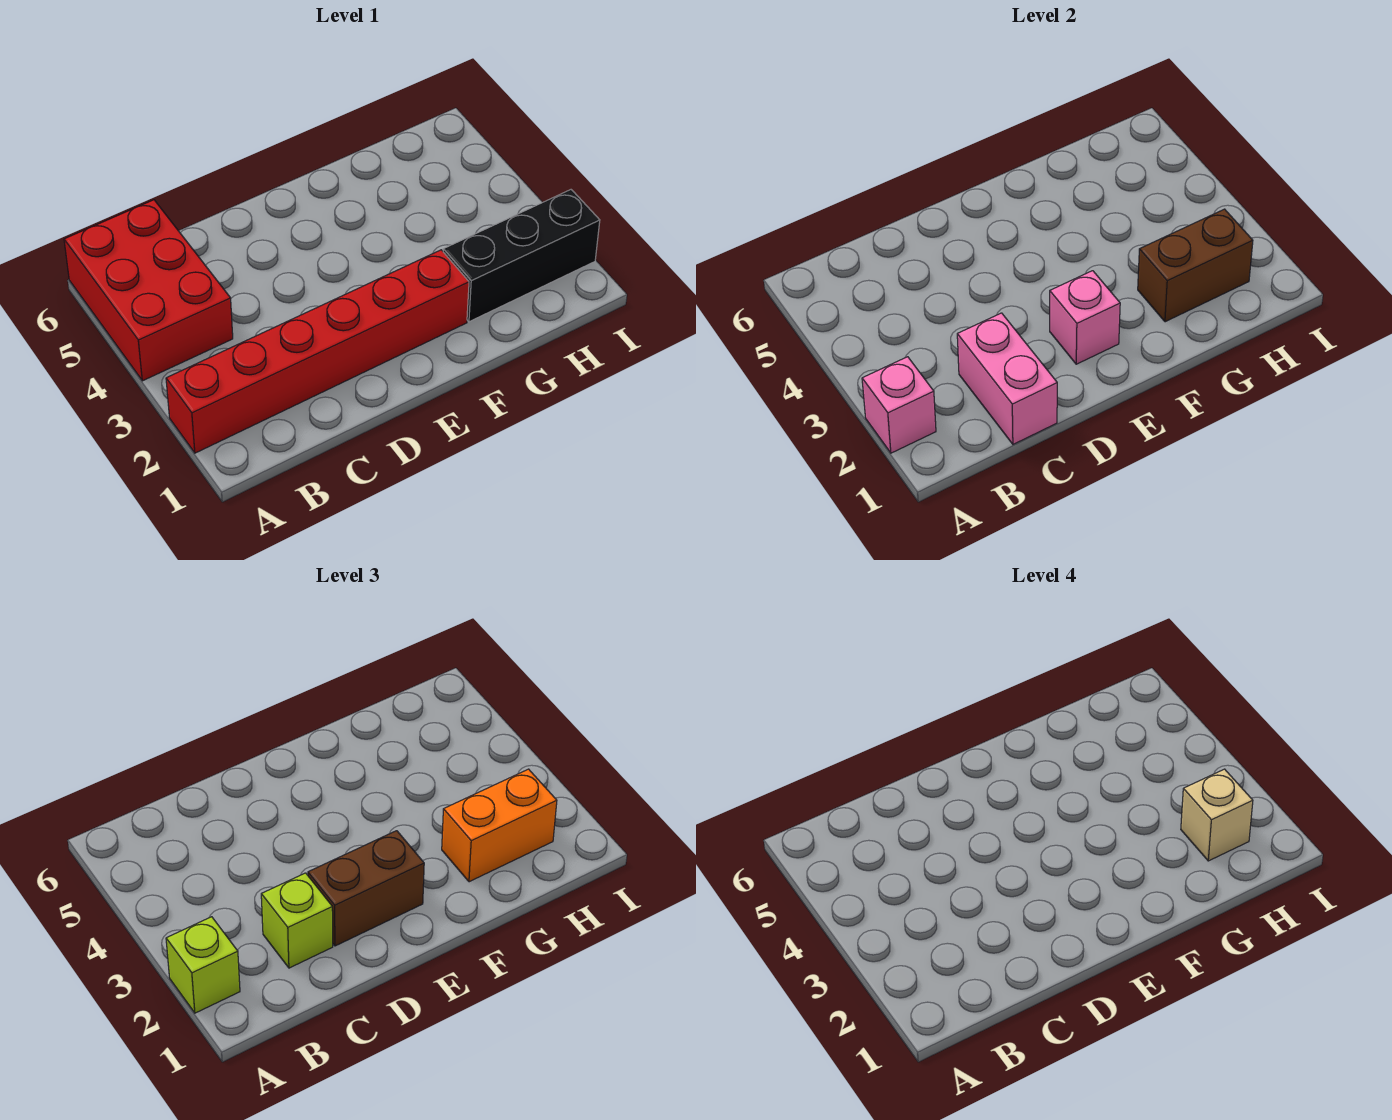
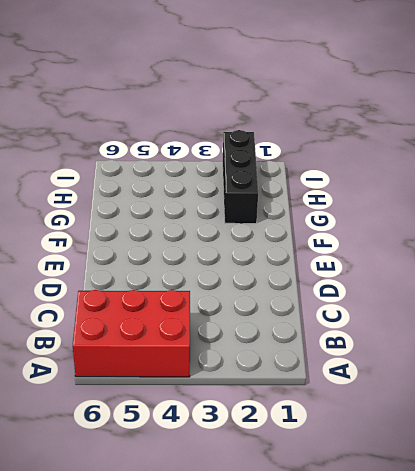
none -> red brick A2:F2 level 1
none -> pink brick A2 level 2
none -> pink brick C1:C2 level 2

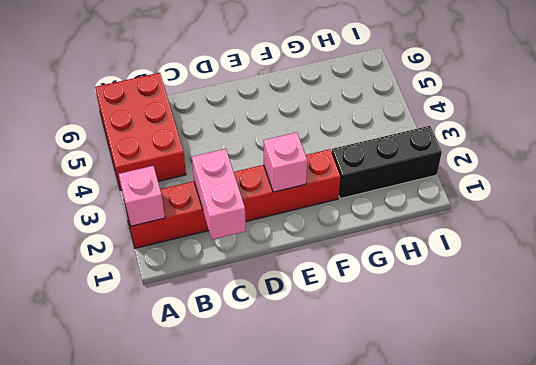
none -> brown brick G2:H2 level 2
none -> lime brick A2 level 3
none -> lime brick C2 level 3

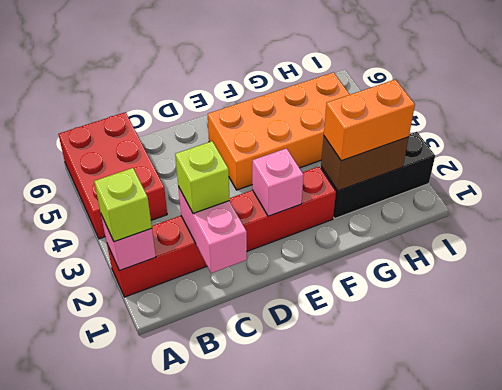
orange brick E4:H5 level 1 -> none
none -> brown brick D2:E2 level 3
none -> tan brick H2 level 4

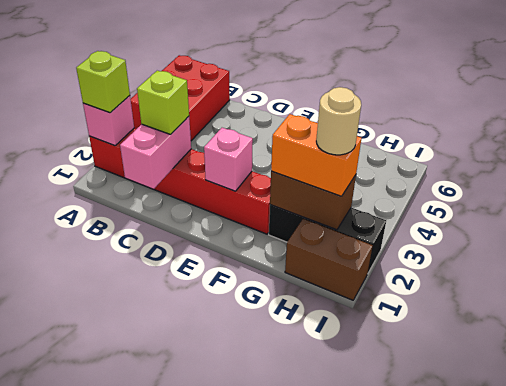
brown brick H1:I1 level 1 -> brown brick D2:E2 level 3
tan round brick H2 level 4 -> tan brick H2 level 4

